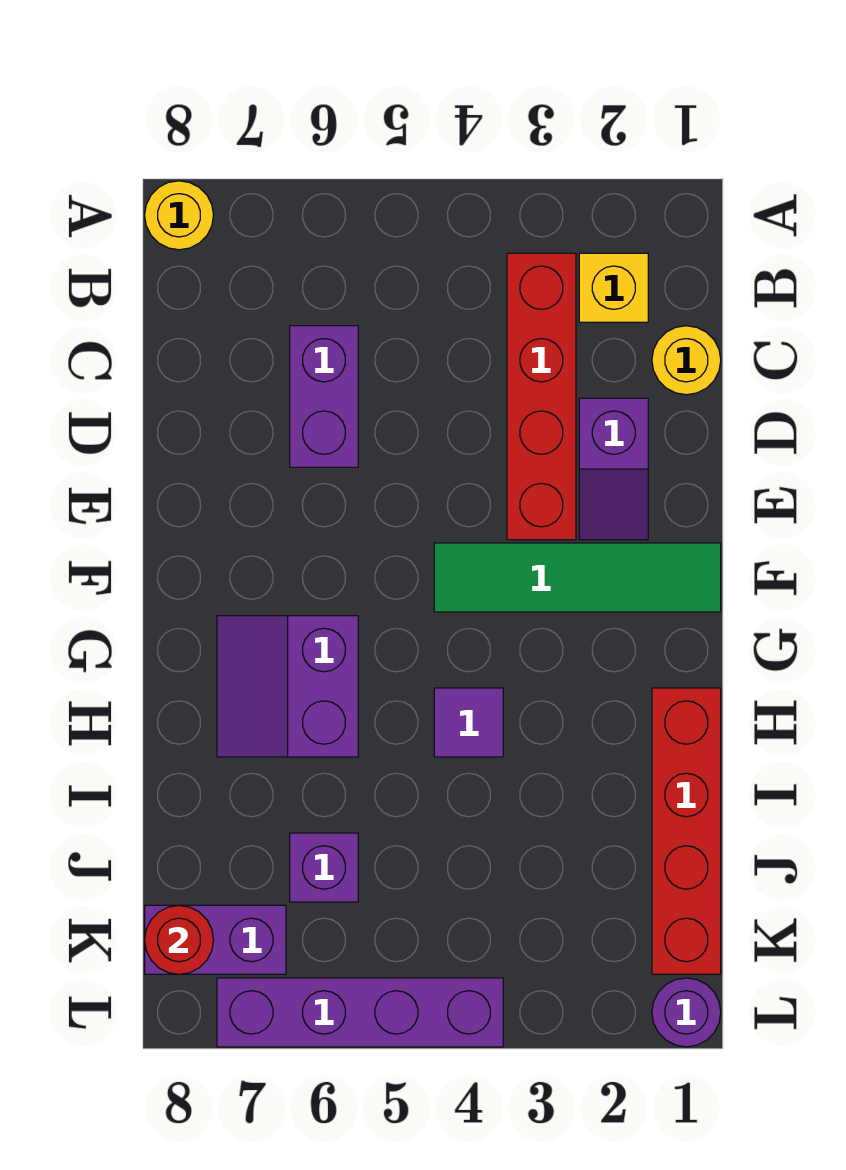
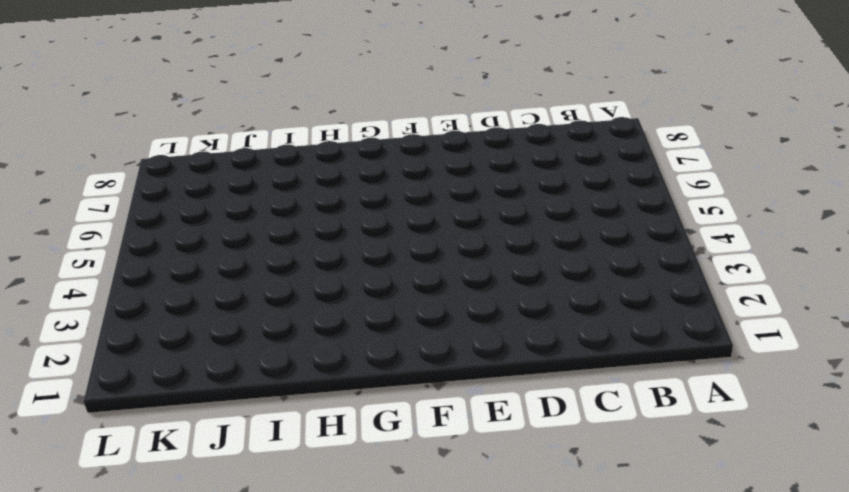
none -> yellow round brick A8 level 1
none -> yellow brick B2 level 1
none -> red brick B3:E3 level 1

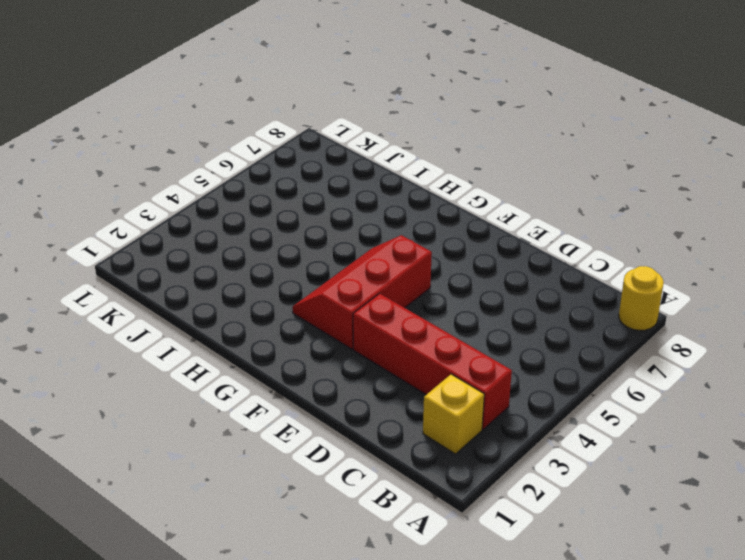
red slope F3:G5 level 1 top F -> green tile F1:F4 level 1
none -> yellow round brick C1 level 1
none -> purple brick C6:D6 level 1
none -> purple slope D2:E2 level 1 top D

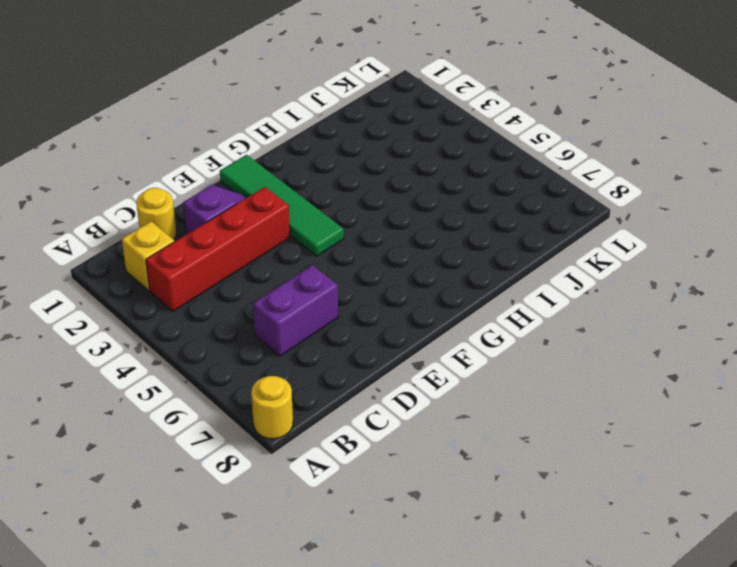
none -> purple slope G6:H7 level 1 top 6
none -> red brick H1:K1 level 1
none -> purple tile H4 level 1

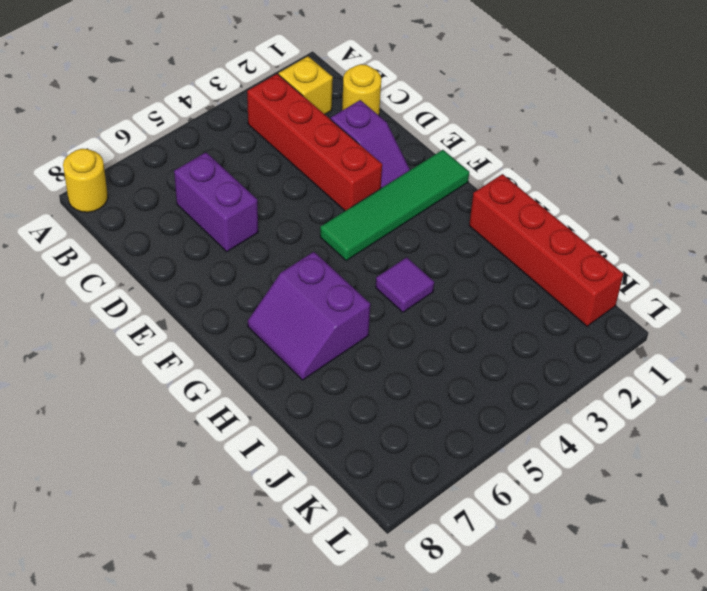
none -> purple brick J6 level 1
none -> purple brick K7:K8 level 1
none -> purple round brick L1 level 1

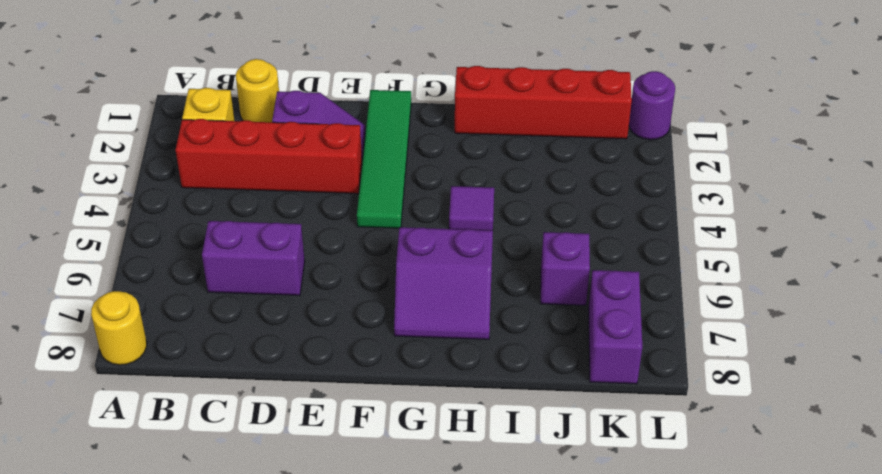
none -> purple brick L4:L7 level 1
none -> red round brick K8 level 2

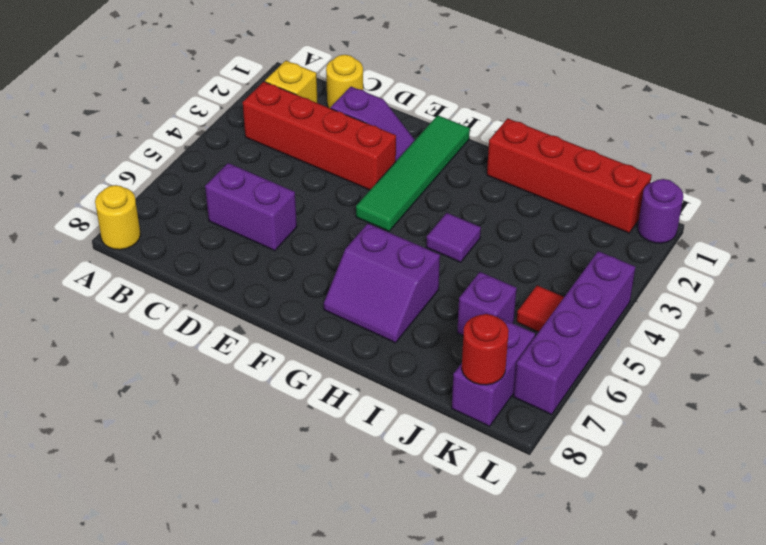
red tile K5 level 1 -> none

